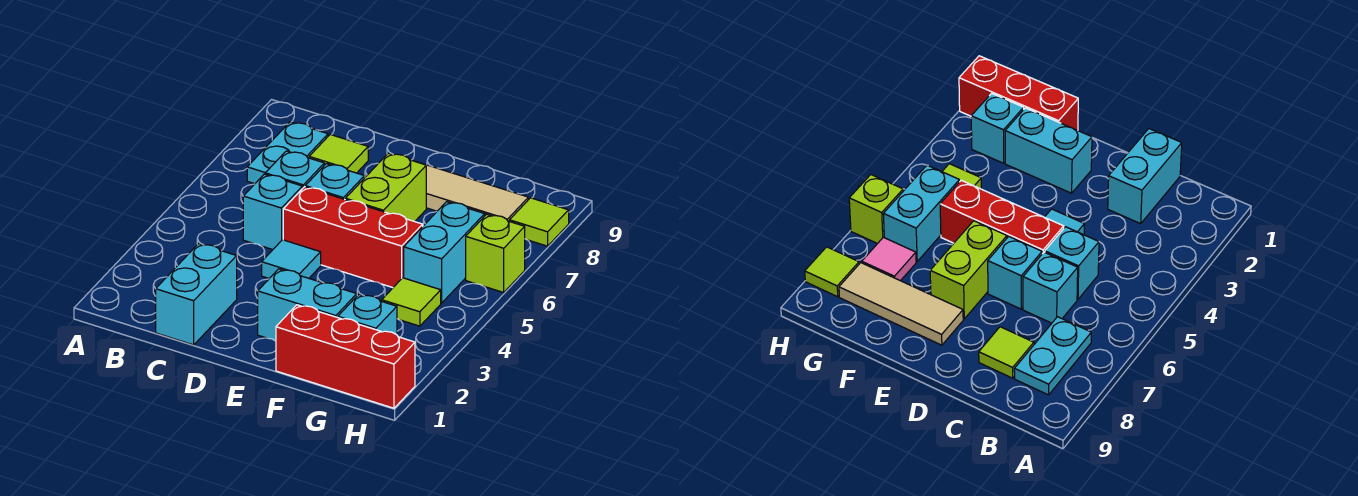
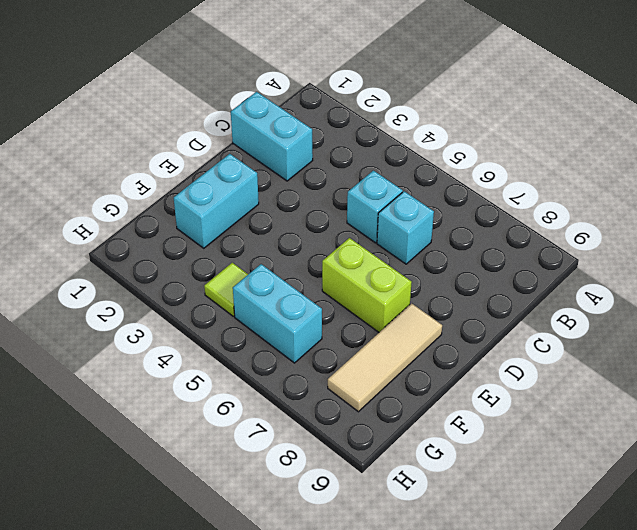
none -> cyan plate B7:B8 level 1
none -> lime tile C8 level 1
none -> cyan tile D4 level 1

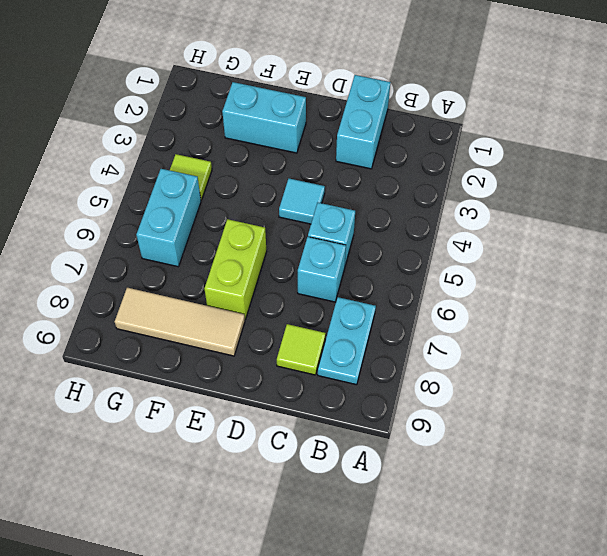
none -> red brick D5:F5 level 1
none -> cyan brick D6 level 1
none -> red brick F1:H1 level 1

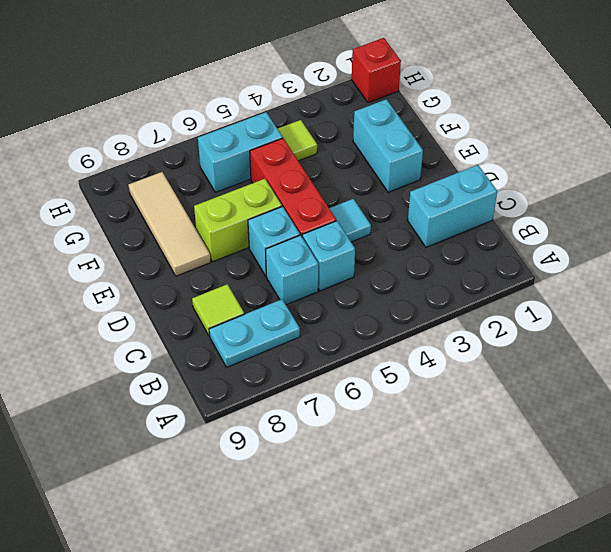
red brick H1 level 1 -> red brick F1:H1 level 1
none -> cyan brick G2 level 1
none -> pink tile G7 level 1
none -> lime brick H6 level 1

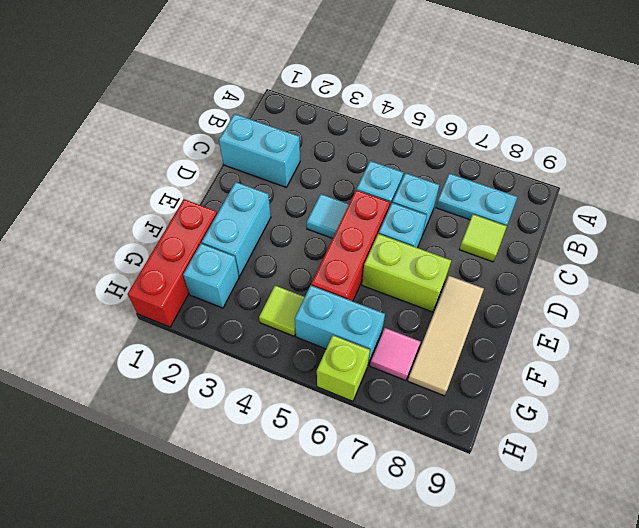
none -> lime tile H8 level 1

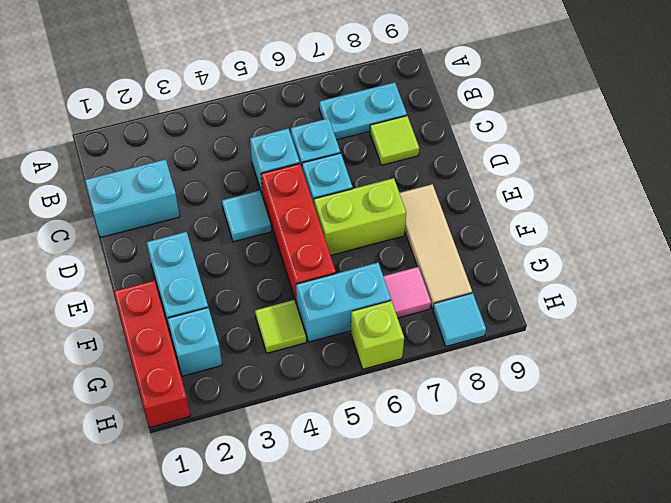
cyan tile H8 level 1 -> lime tile H8 level 1

